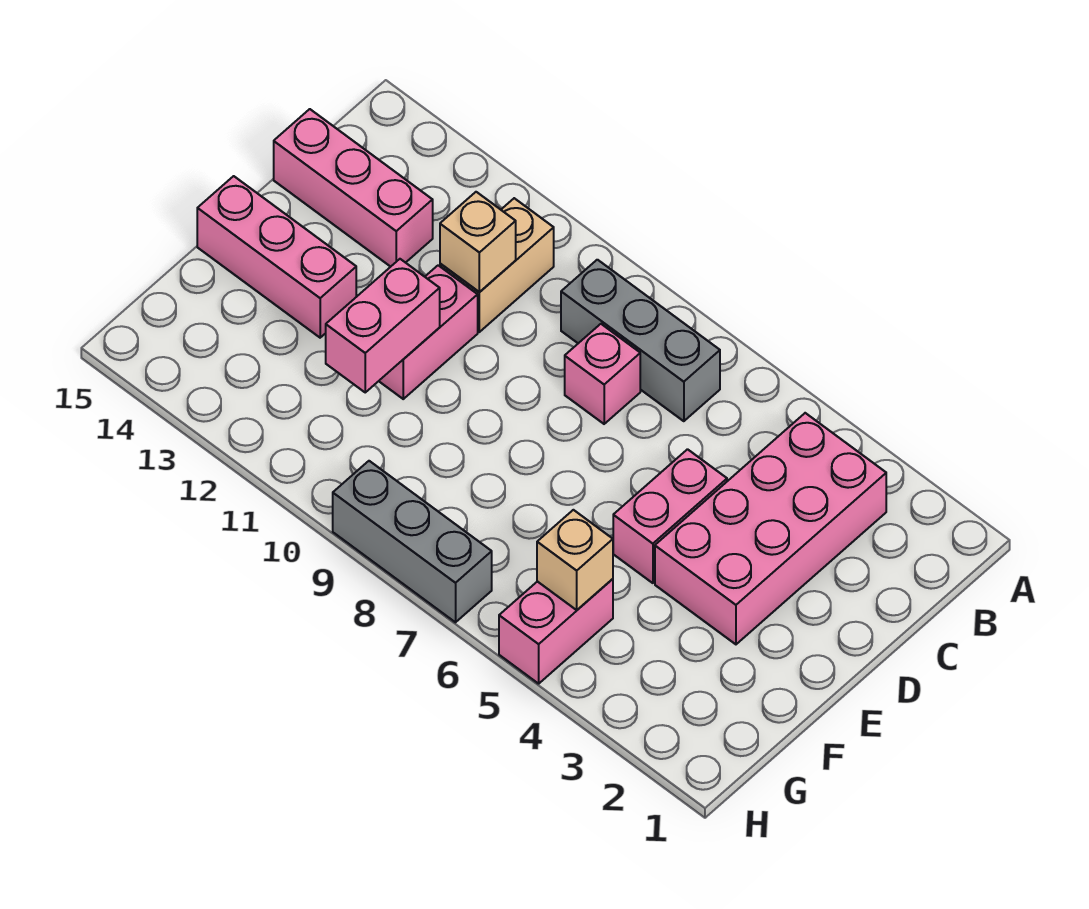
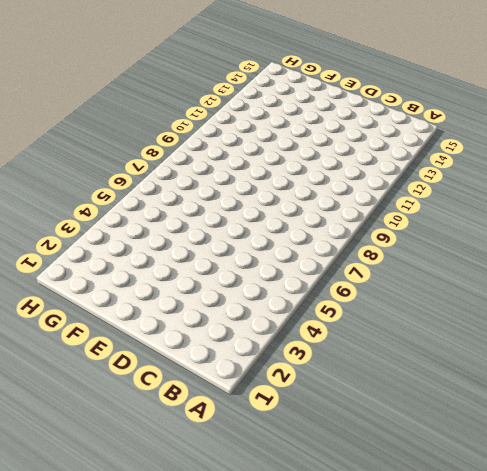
none -> pink brick B3:E4 level 1
none -> grey brick B7:B9 level 1
none -> tan brick B11:C11 level 1

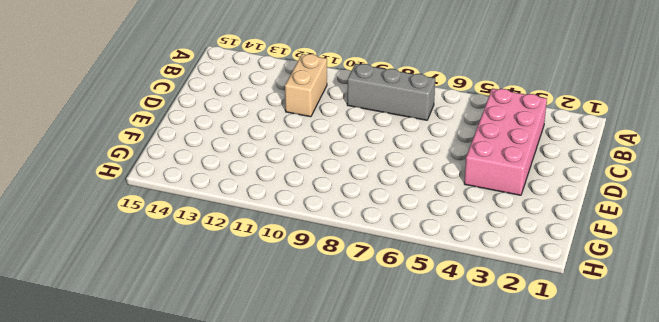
none -> pink brick C8 level 1
none -> pink brick C13:C15 level 1
none -> pink brick D5:E5 level 1

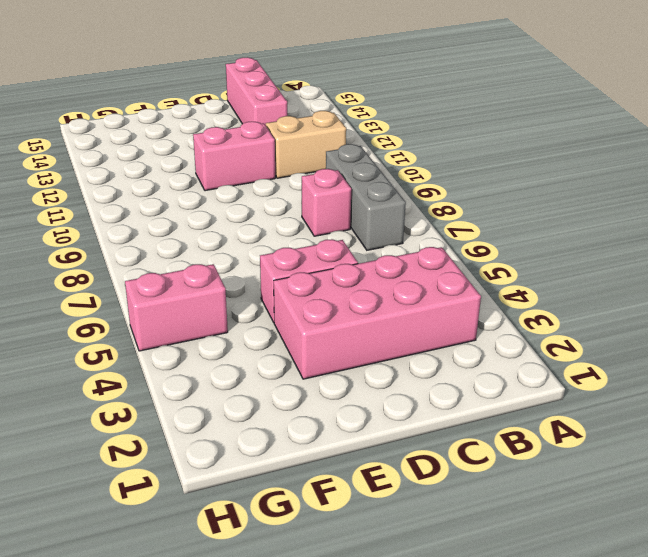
none -> pink brick E13:E15 level 1
none -> grey brick H7:H9 level 1
none -> tan brick C11 level 2

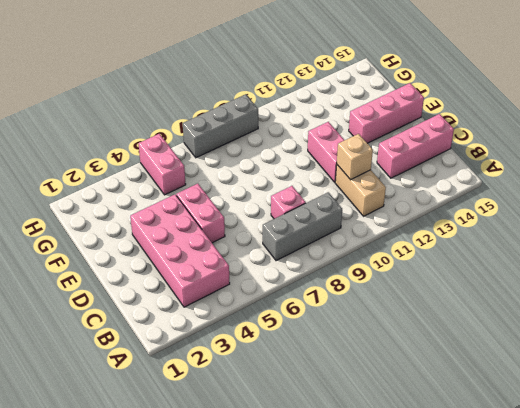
none -> pink brick E11:F11 level 2
none -> tan brick G5 level 2

